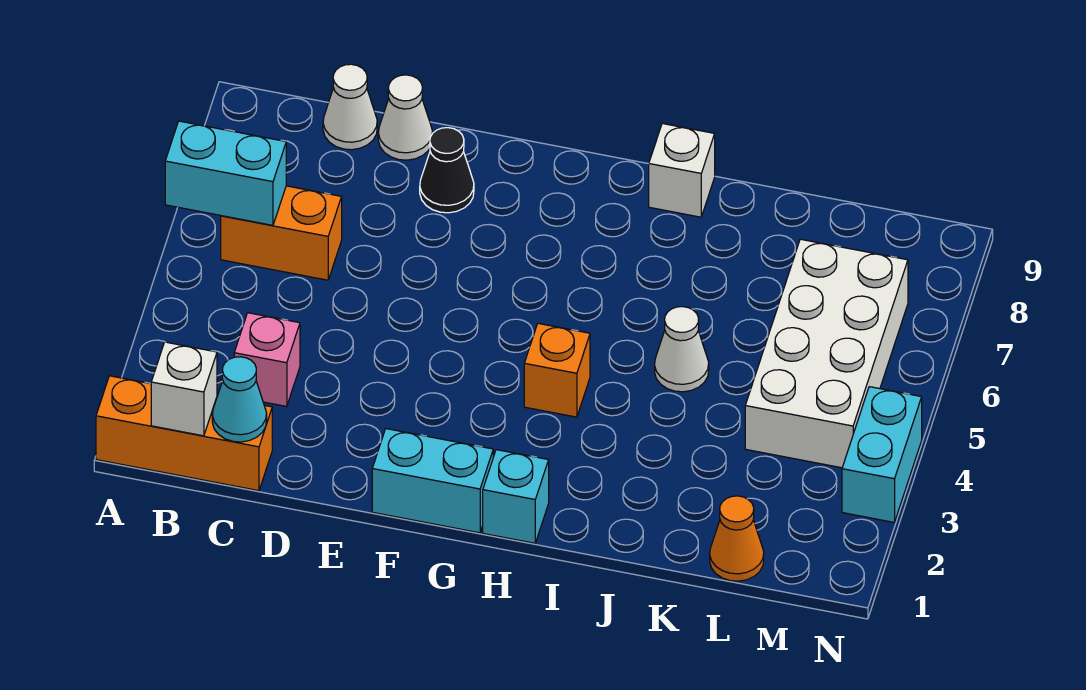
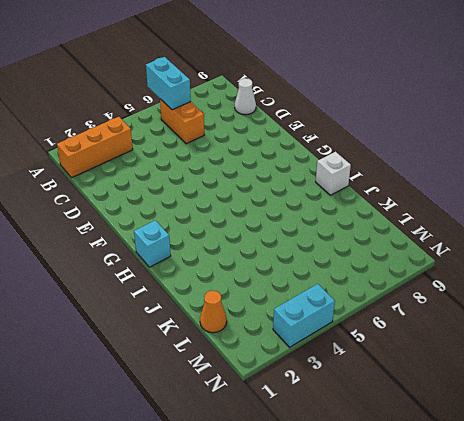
orange brick B1:B3 level 1 -> orange brick A1:C1 level 1
none -> pink brick C3 level 1
none -> white cone D9 level 1
none -> black cone E8 level 1

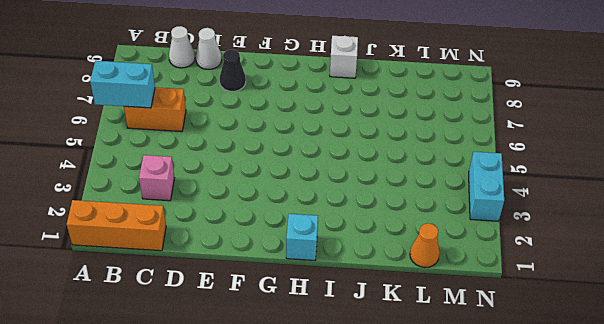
none -> cyan brick F1:G1 level 1
none -> orange brick H4 level 1
none -> white cone J5 level 1

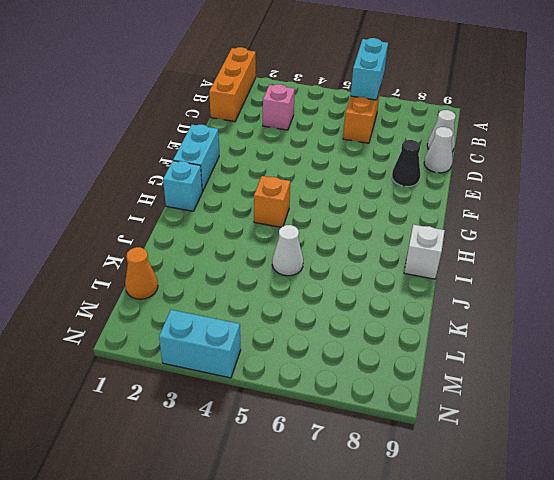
none -> white brick L4:M7 level 1
none -> white brick B1 level 2
none -> cyan cone C1 level 2

